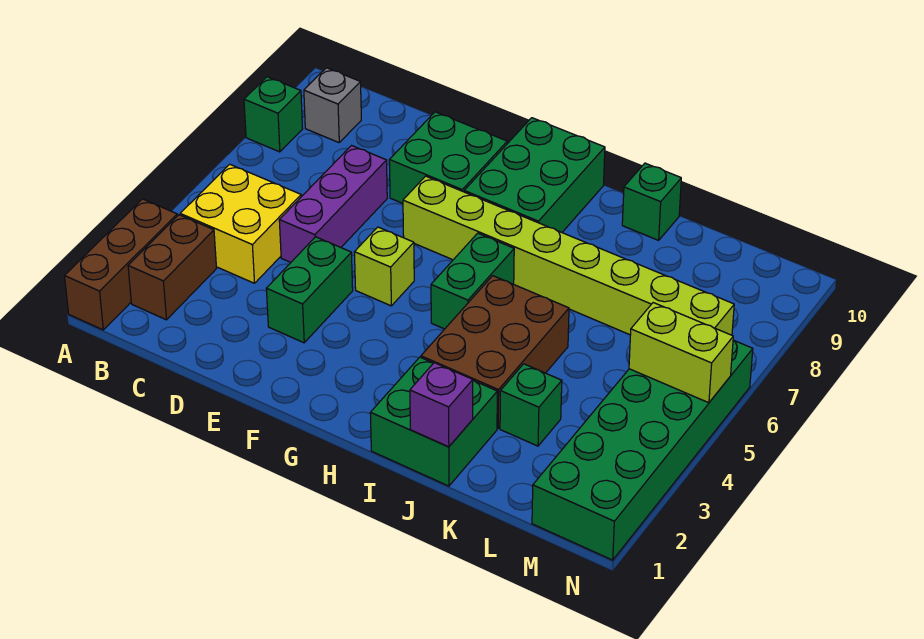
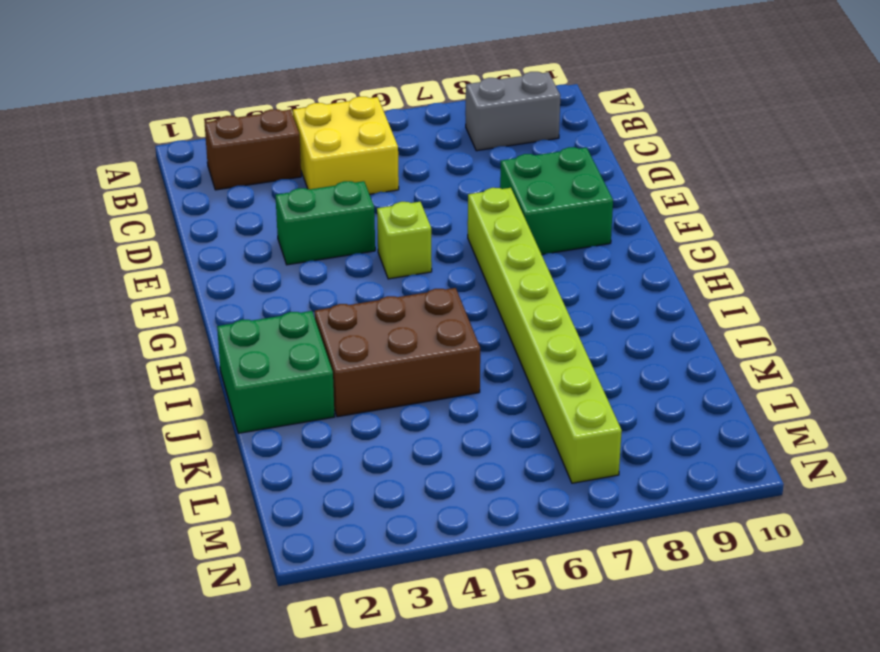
grey brick B8:B9 level 1 -> grey brick B9 level 1
none -> brown brick A1:A3 level 1
none -> green brick A8 level 1
none -> purple brick D5:D7 level 1

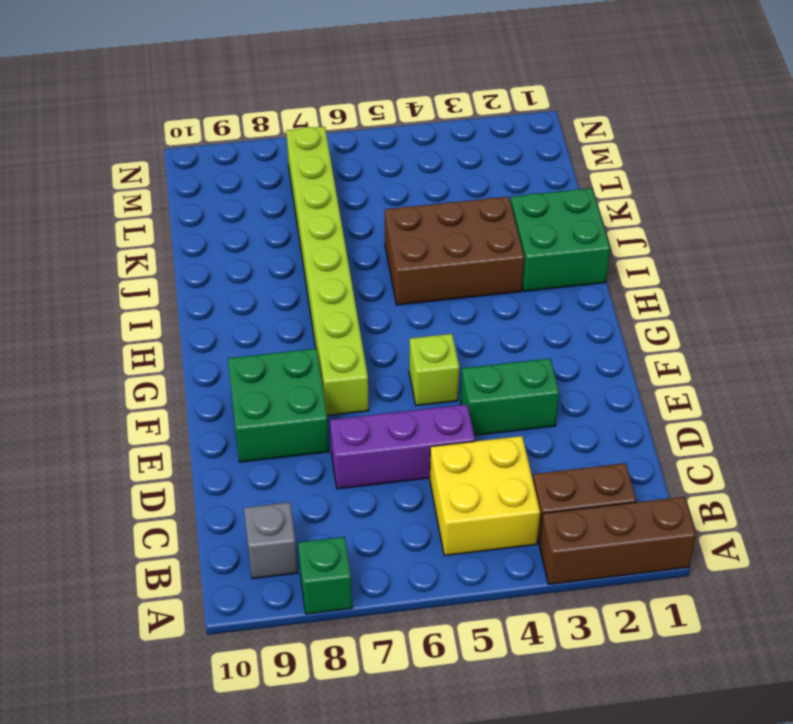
none -> green brick G8:H10 level 1
none -> green brick H5:H6 level 1
none -> green brick J10 level 1

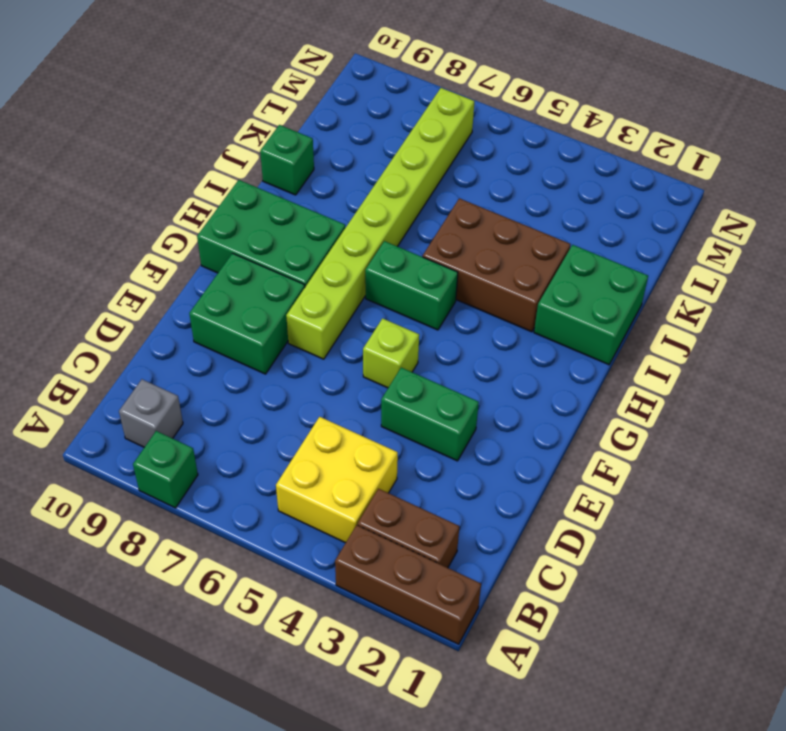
none -> purple brick D5:D7 level 1
none -> green brick K3 level 1
none -> green brick M1:N6 level 1

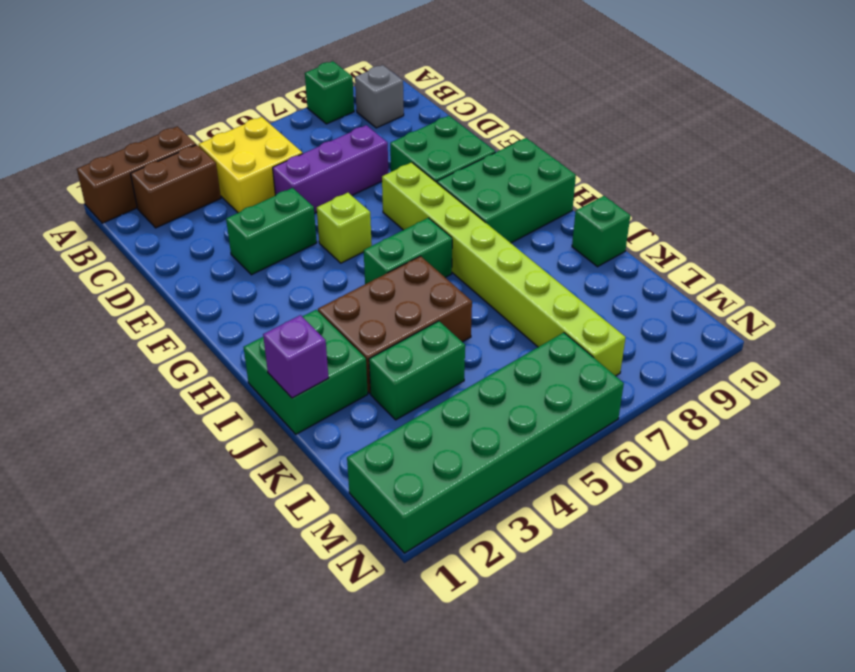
green brick K3:K4 level 1 -> green brick K3 level 1
none -> lime brick M5:N5 level 2

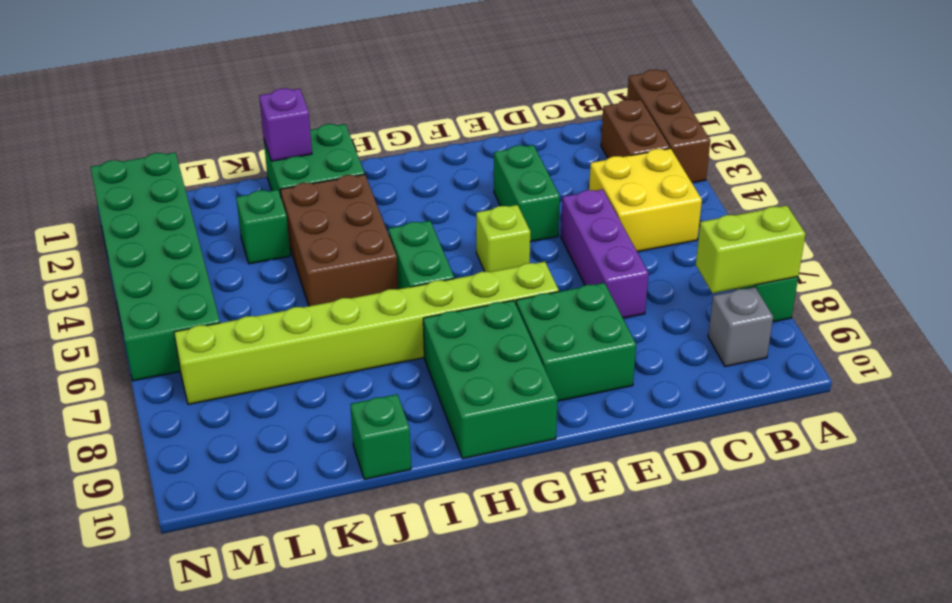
lime brick A8:B8 level 2 -> lime brick M5:N5 level 2

